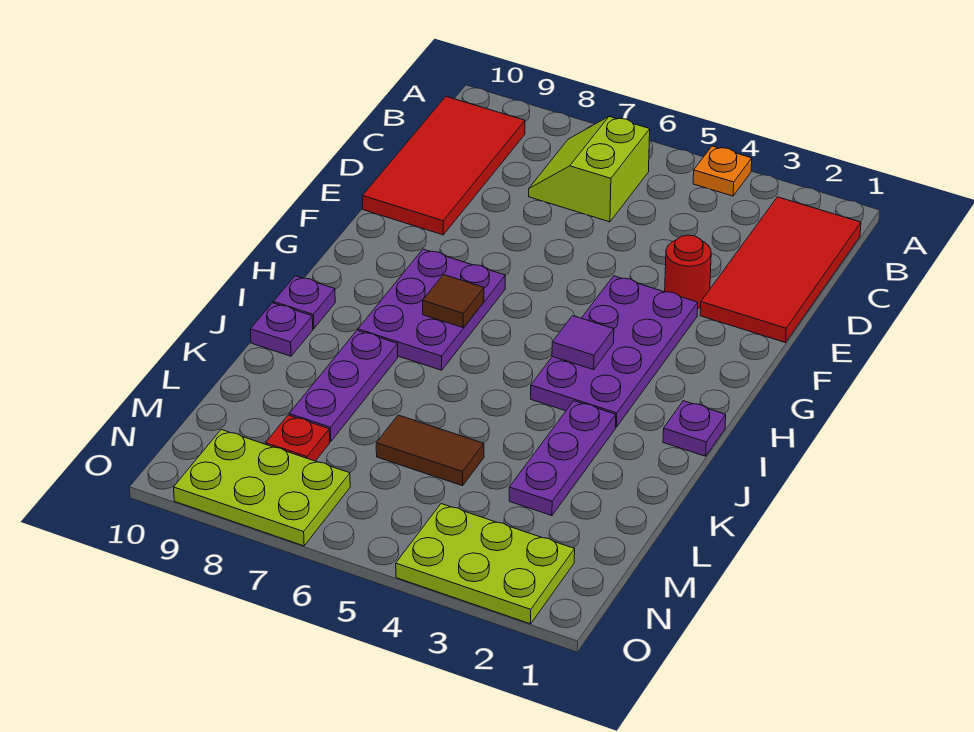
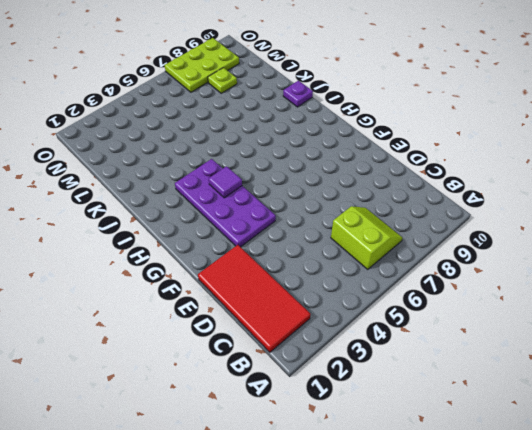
lime plate M8 level 1 -> red plate M8 level 1
none -> orange plate A4 level 1
none -> red tile B9:E10 level 1
none -> red round brick E3 level 1

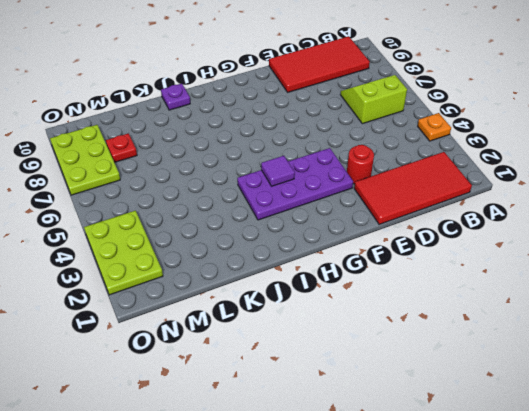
none -> purple plate G7:I8 level 1
none -> purple plate I1 level 1
none -> purple plate I10 level 1

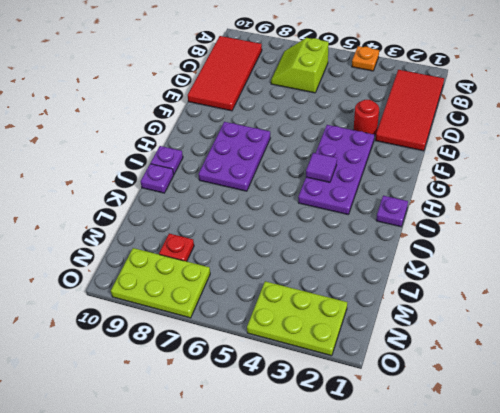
none -> purple plate J3:L3 level 1
none -> purple plate J8:L8 level 1
none -> brown tile L5:L6 level 1

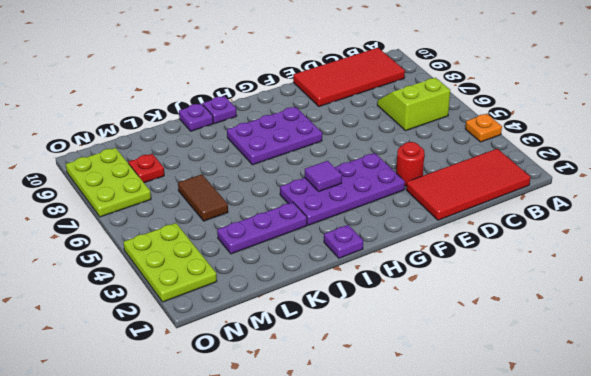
none -> purple plate J8:L8 level 1
none -> brown tile H7 level 2

